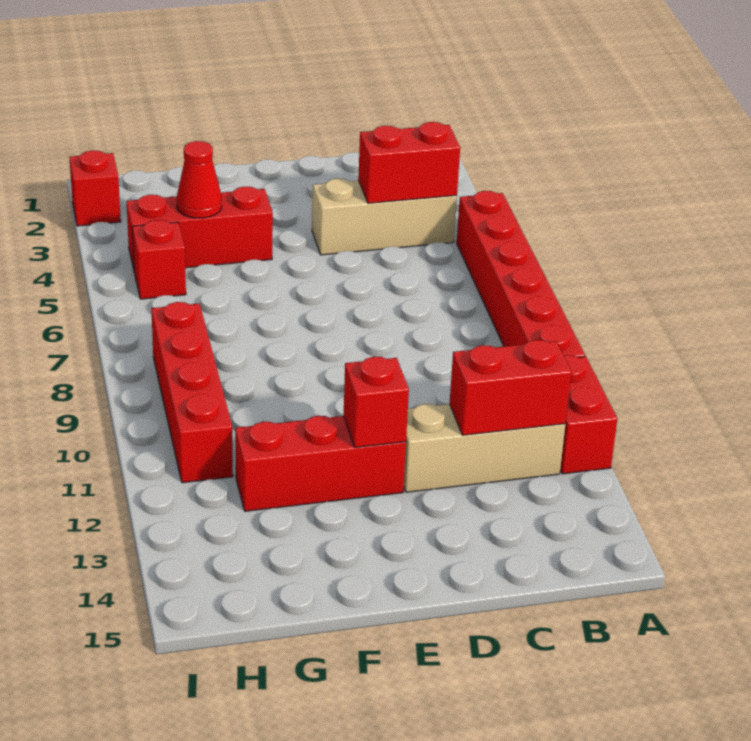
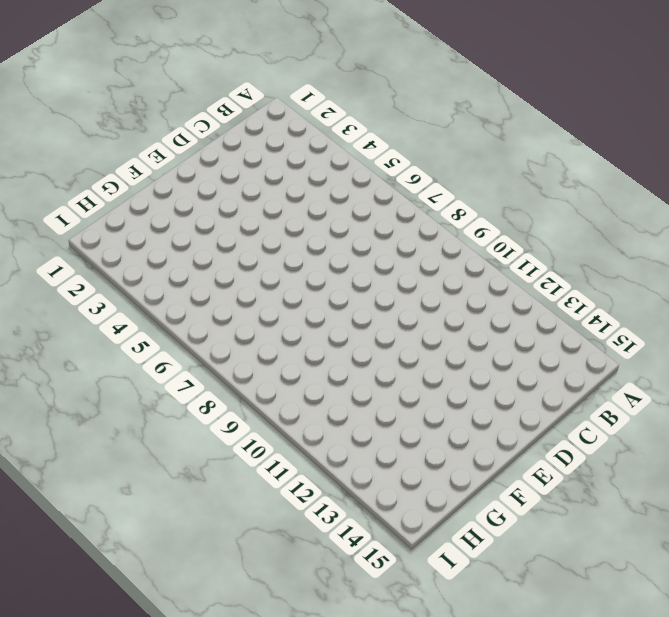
none -> red brick A5:A10 level 1
none -> red brick A11:A12 level 1
none -> tan brick B4:D4 level 1

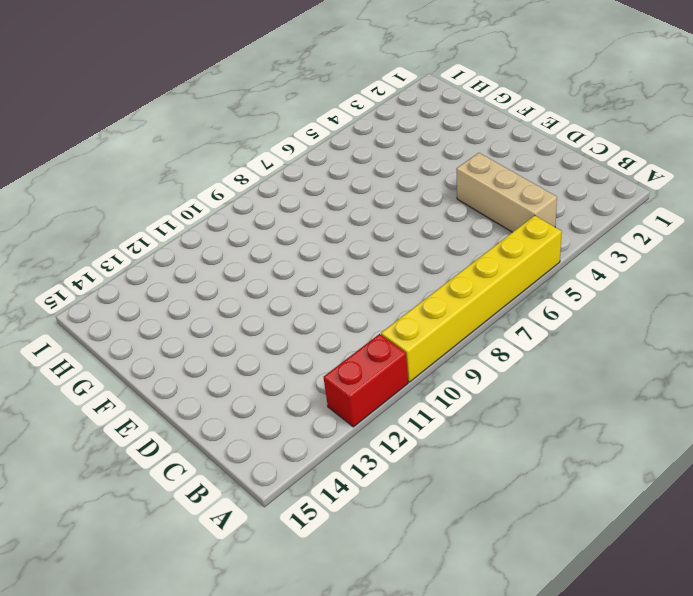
yellow brick A5:A10 level 1 -> red brick A5:A10 level 1
none -> tan brick B12:D12 level 1
none -> red brick E12:G12 level 1
none -> red brick F4:H4 level 1

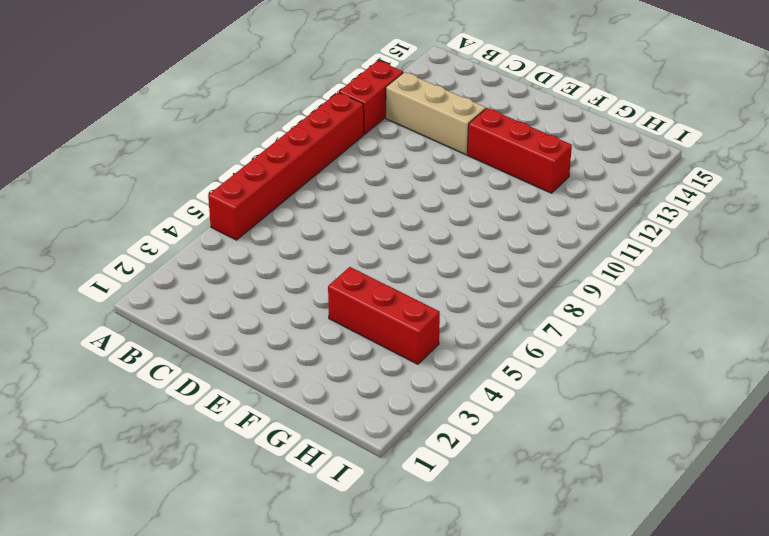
none -> tan brick B4:D4 level 1
none -> red brick H5 level 1
none -> red brick H8:H11 level 1

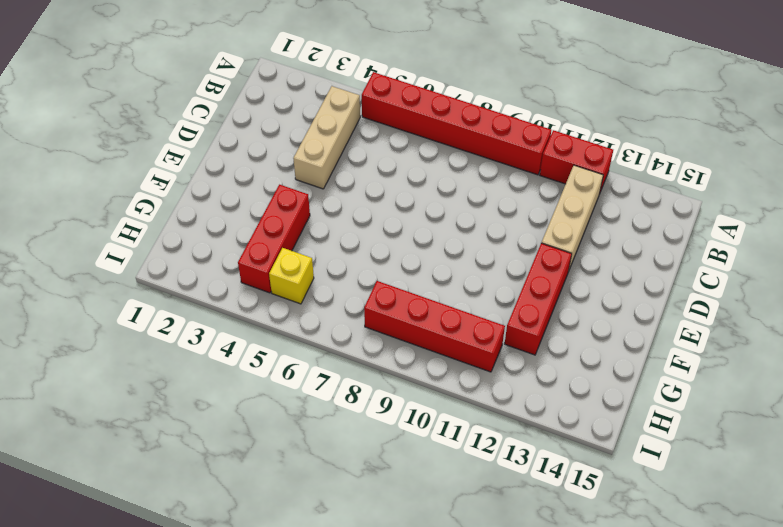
yellow brick H5 level 1 -> red brick H5 level 1
none -> red brick I2 level 1
none -> red brick B4:C4 level 2
none -> red brick B12:C12 level 2

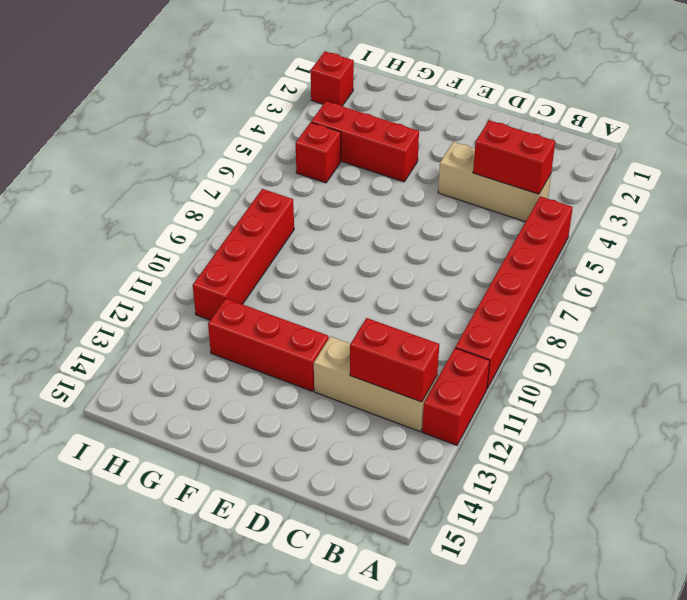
none -> red brick E12 level 2
none -> red cone G4 level 2

